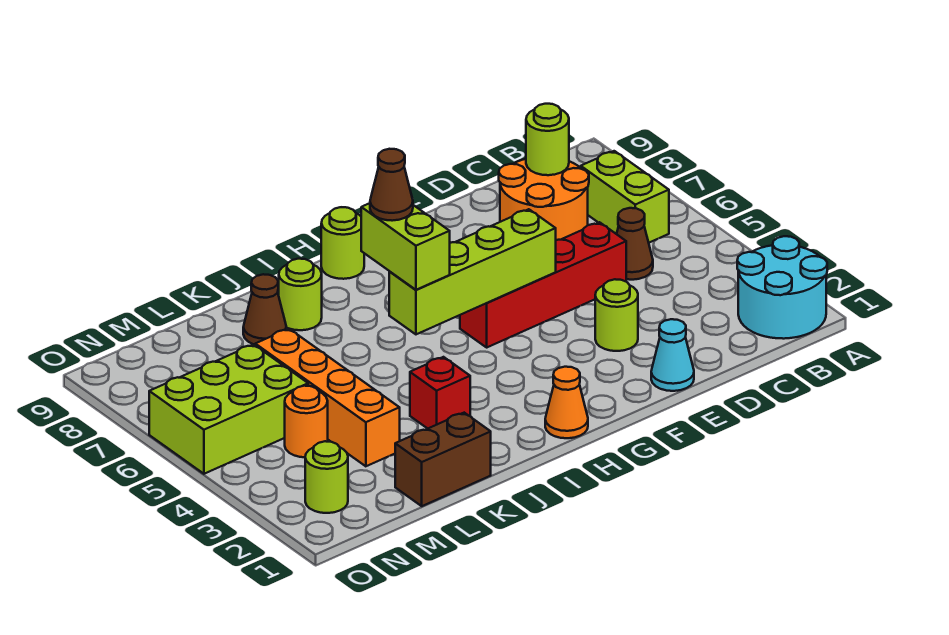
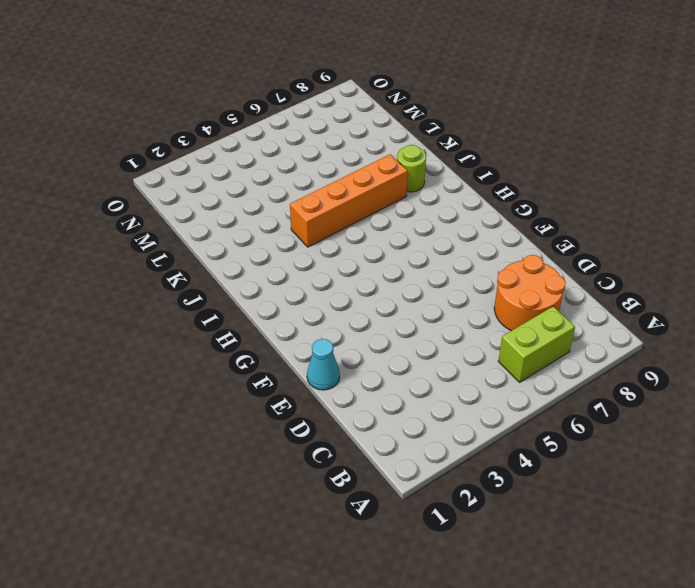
orange brick J4:J7 level 1 -> orange brick L3:L6 level 1
none -> cyan round brick A1:B2 level 1
none -> brown cone C5 level 1
none -> red brick D5:G5 level 1

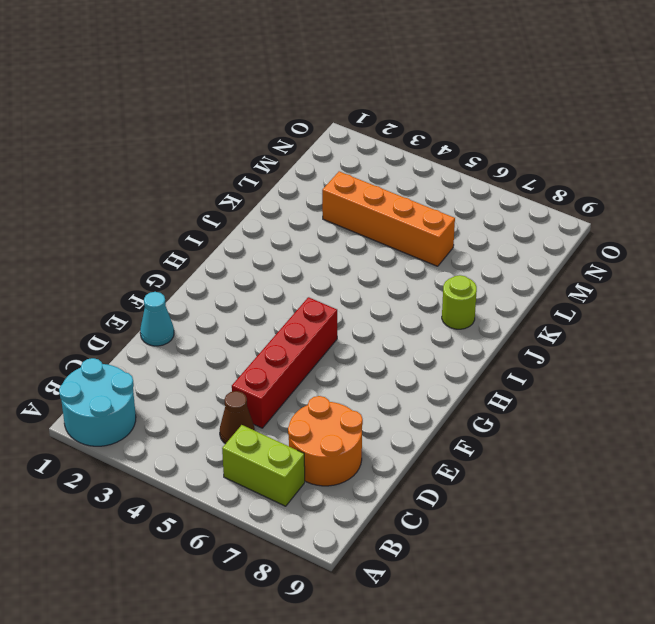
none -> lime round brick E3 level 1
none -> orange cone H1 level 1
none -> lime round brick H9 level 1

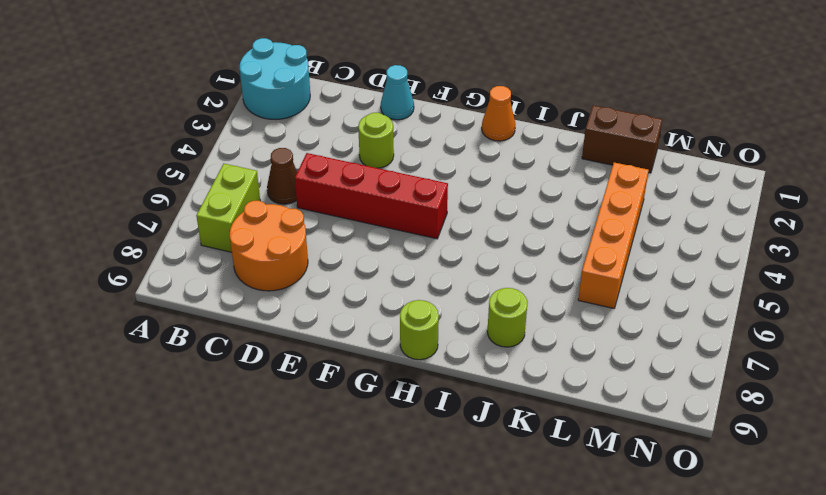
none -> red brick J3 level 1
none -> brown cone K8 level 1
none -> orange round brick M4 level 1

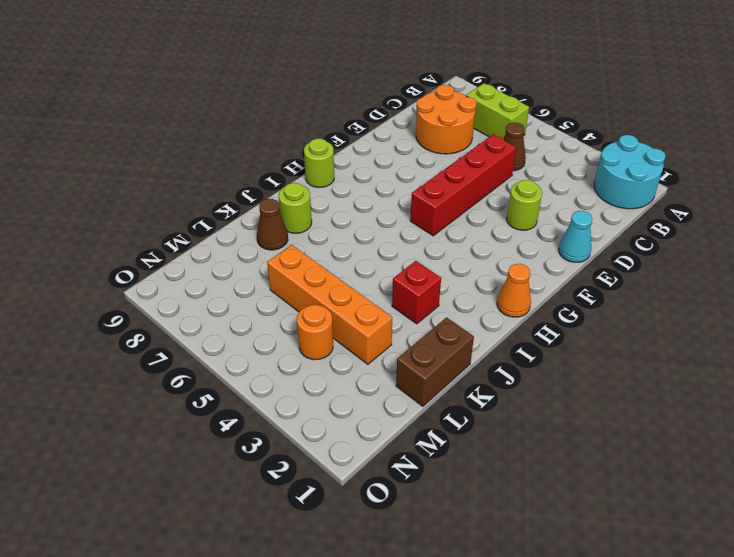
none -> lime brick M5:O6 level 1
none -> lime round brick N2 level 1
none -> lime round brick C8 level 2

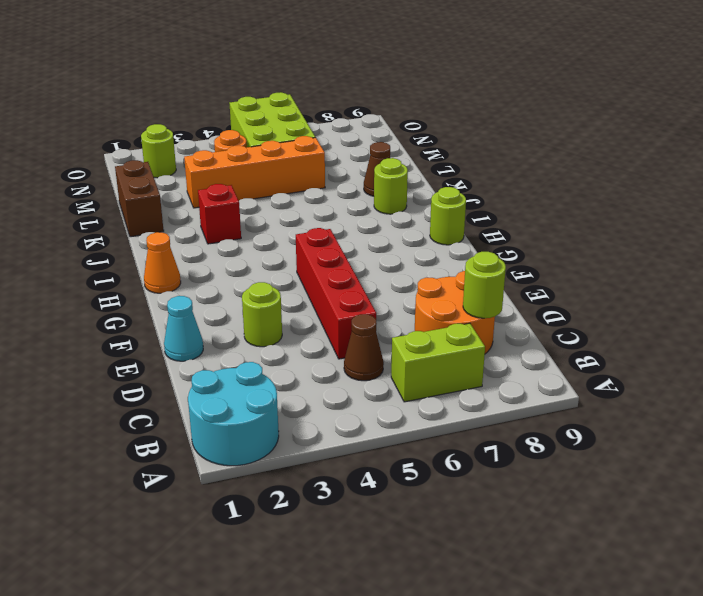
none -> lime brick F5:I5 level 2
none -> lime brick I5:I6 level 3
none -> brown cone I6 level 4

